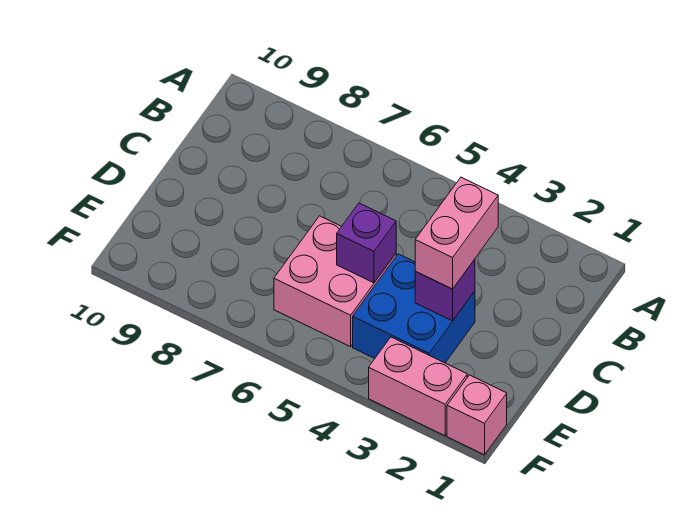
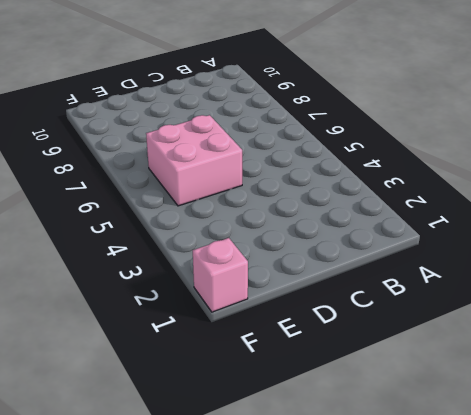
none -> blue brick D3:E4 level 1
none -> pink brick F2:F3 level 1

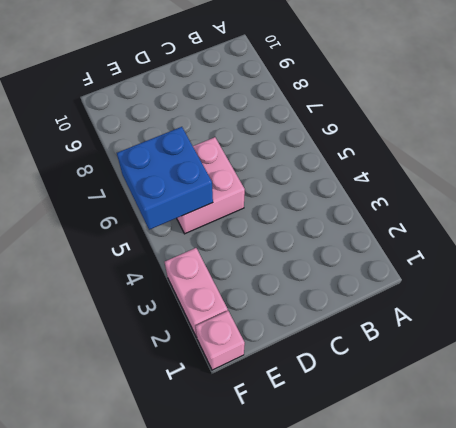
blue brick E5:F6 level 2 -> blue brick D3:E4 level 1
none -> purple brick D3 level 2
none -> purple brick D5 level 2

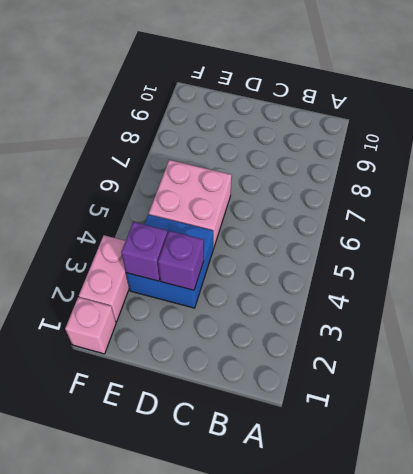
purple brick E3 level 2 -> purple brick D5 level 2
none -> pink brick C3:D3 level 3

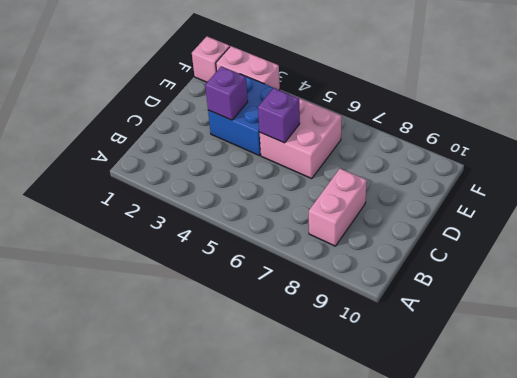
pink brick B8:C8 level 1 -> pink brick C3:D3 level 3

